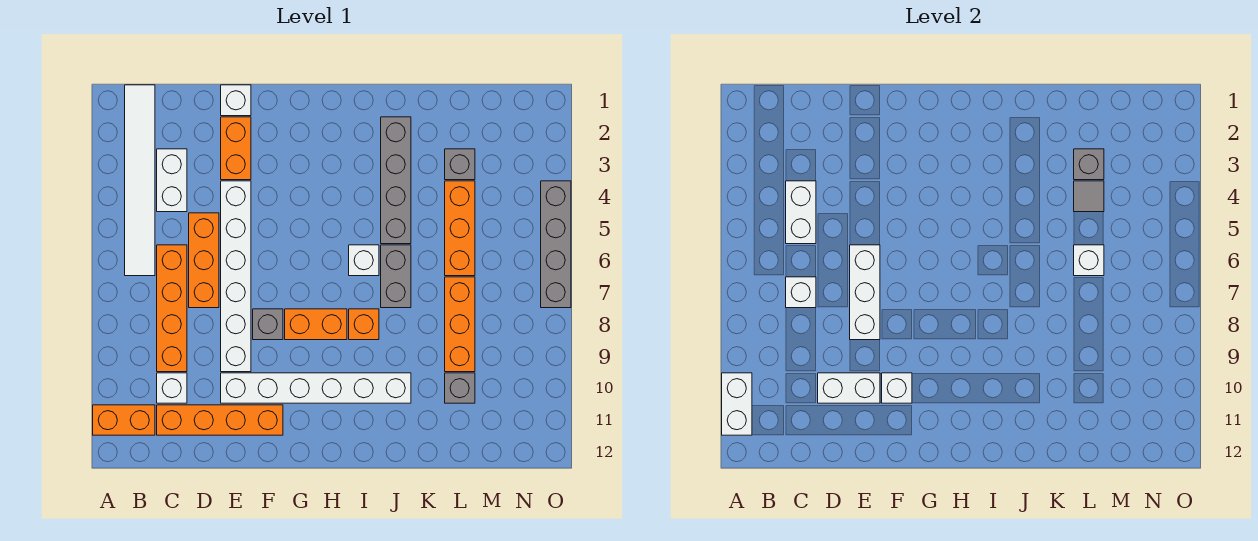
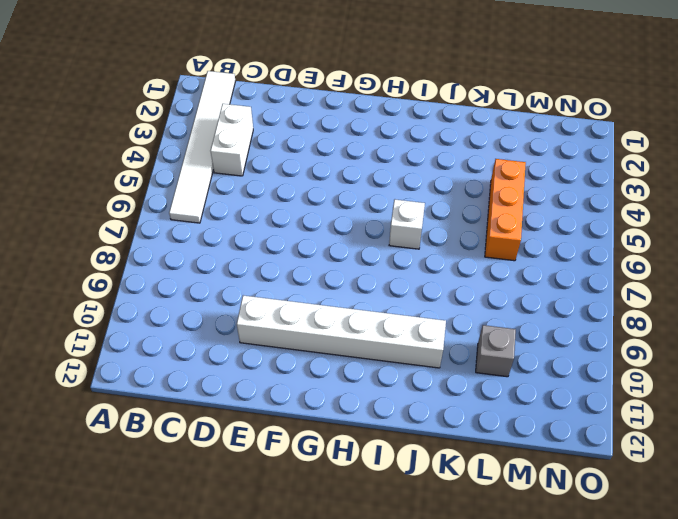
none -> orange brick A11:B11 level 1
none -> orange brick C6:C9 level 1
none -> white brick C10 level 1
none -> orange brick C11:F11 level 1

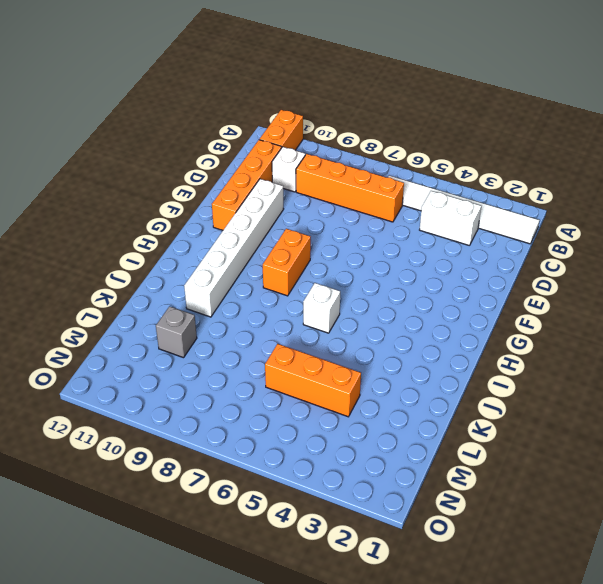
none -> orange brick D5:D7 level 1
none -> white brick E1 level 1
none -> orange brick E2:E3 level 1
none -> white brick E4:E9 level 1

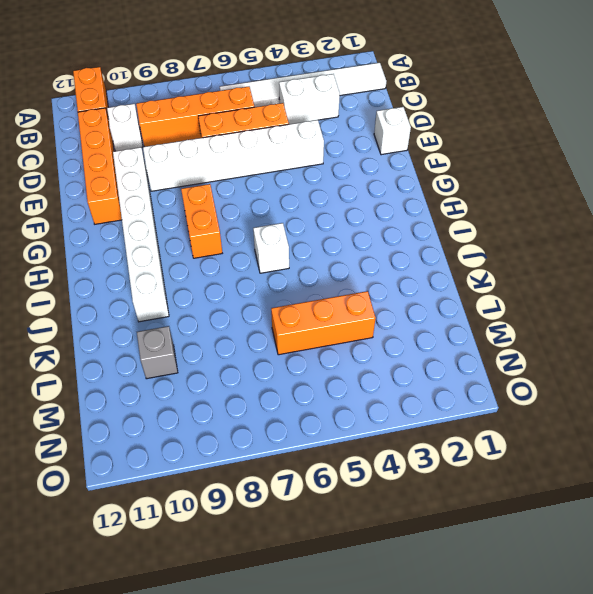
none -> orange brick E2:E3 level 1
none -> grey brick F8 level 1
none -> orange brick I8 level 1
none -> grey brick J2:J5 level 1

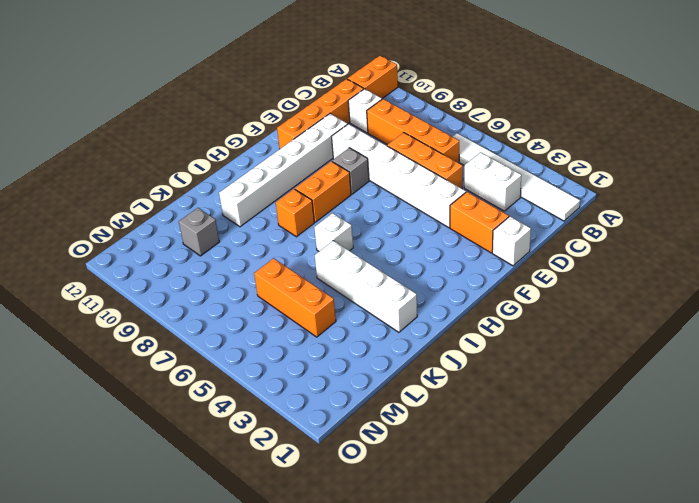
white brick J2:J5 level 1 -> grey brick J2:J5 level 1
none -> grey brick J6:J7 level 1
none -> grey brick L3 level 1
none -> orange brick L7:L9 level 1
none -> grey brick O4:O7 level 1

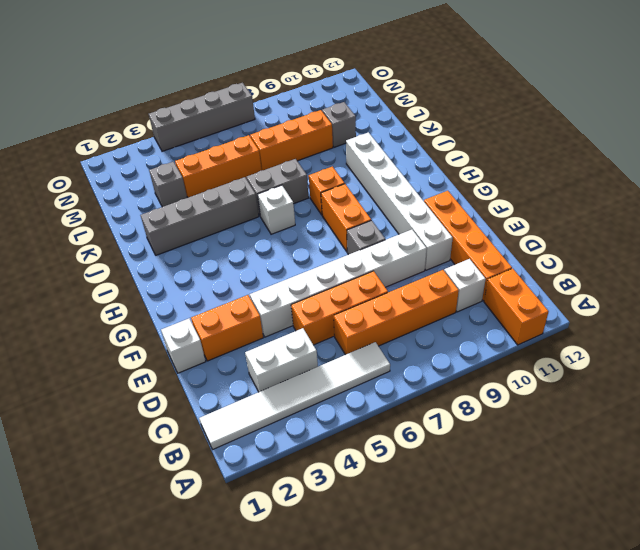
none -> white brick A10:A11 level 2
none -> white brick C4:C5 level 2
none -> white brick C7 level 2
none -> white brick D10:E10 level 2

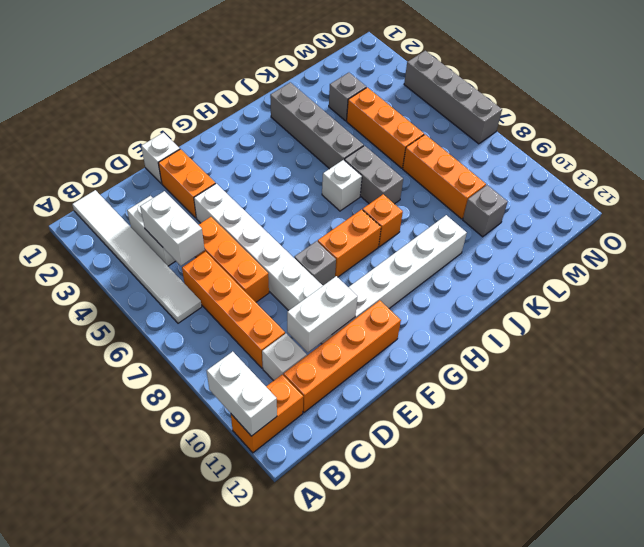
none -> white brick C7 level 2
none -> white brick E6:E8 level 2
none -> white brick F10 level 2
none -> grey brick L3 level 2

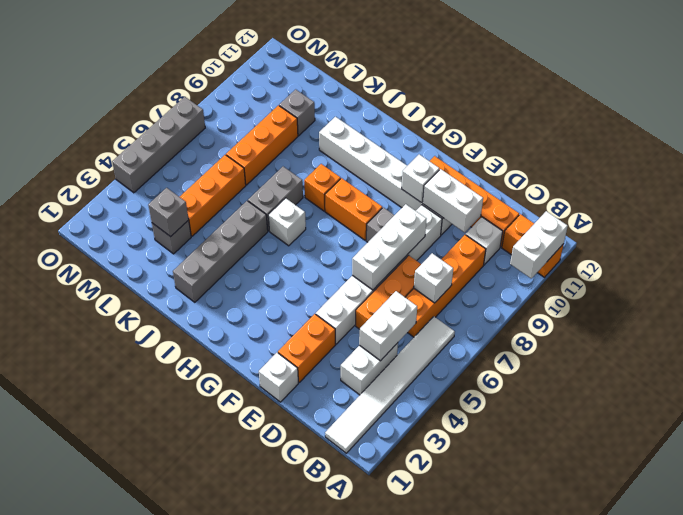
none -> grey tile L4 level 2
none -> white brick L6 level 2

